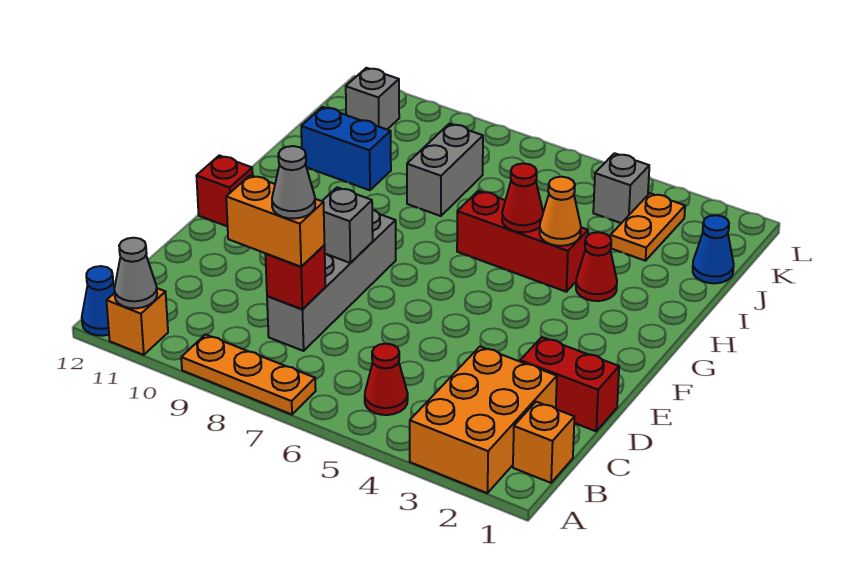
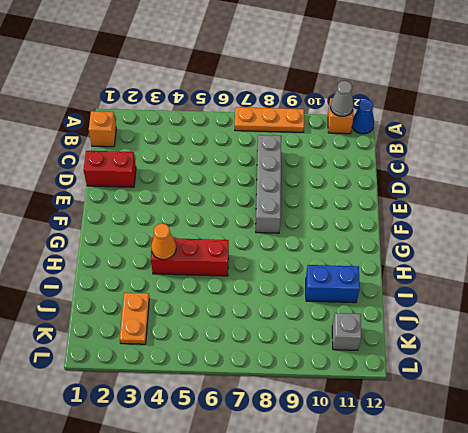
none -> orange brick A2:C3 level 1
none -> red cone B5 level 1
none -> red brick F12 level 1

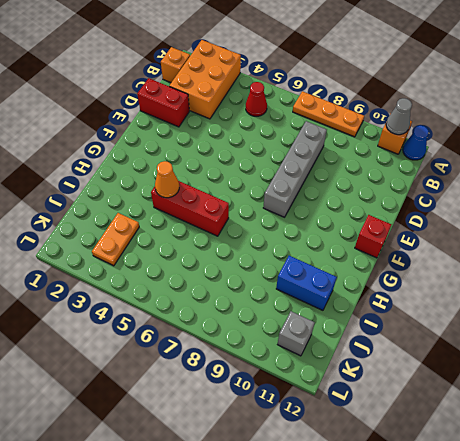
none -> red cone H3 level 1
none -> grey brick I8:J8 level 1
none -> blue cone J1 level 1

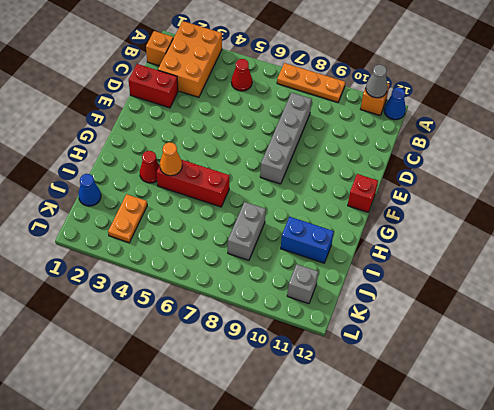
none -> grey brick K4 level 1
none -> red brick C8 level 2
none -> grey brick E8 level 2

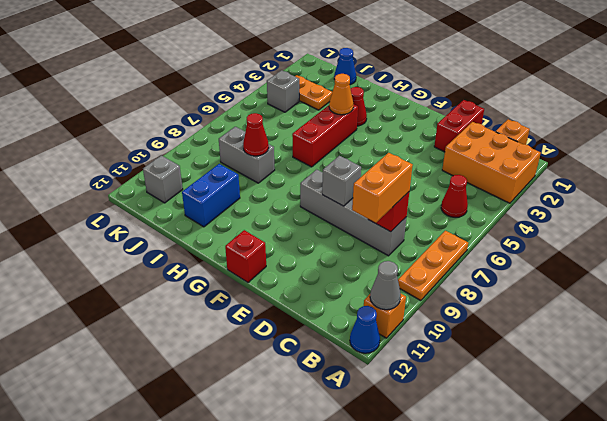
red cone I8 level 2 -> red cone H5 level 2
none -> grey cone C8 level 4

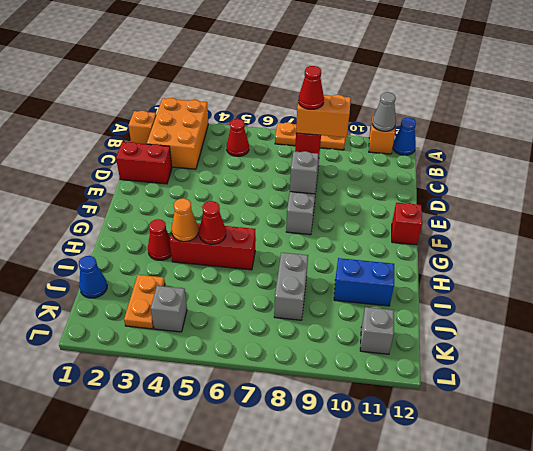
red cone C8 level 4 -> grey cone C8 level 4

